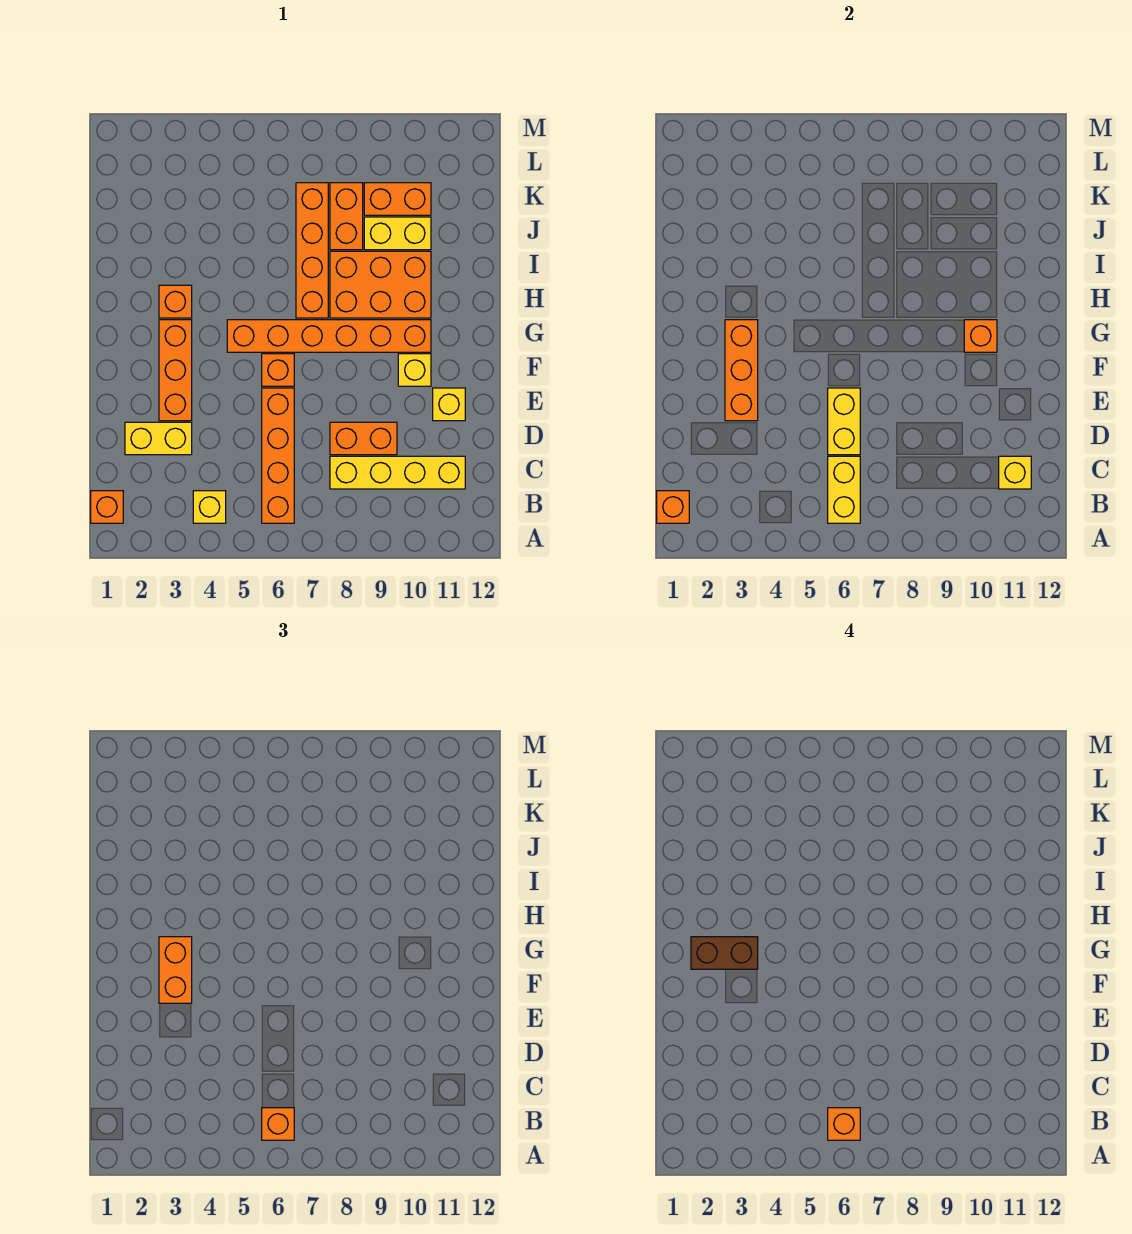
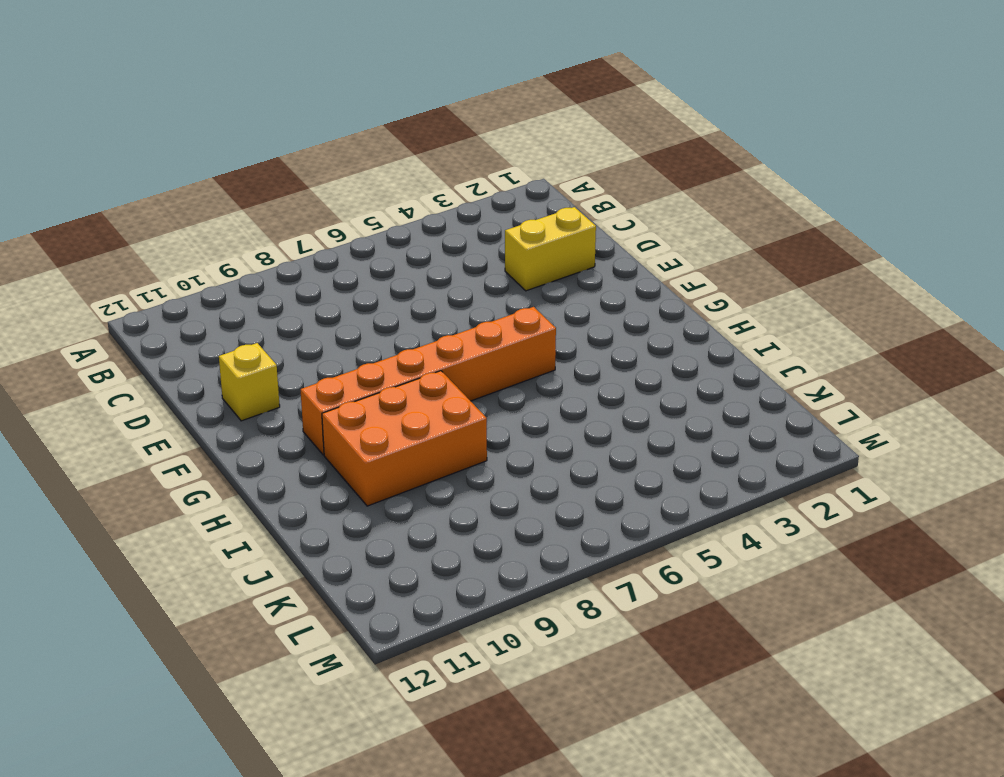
none -> orange brick B1 level 1
none -> yellow brick B4 level 1
none -> orange brick B6:E6 level 1

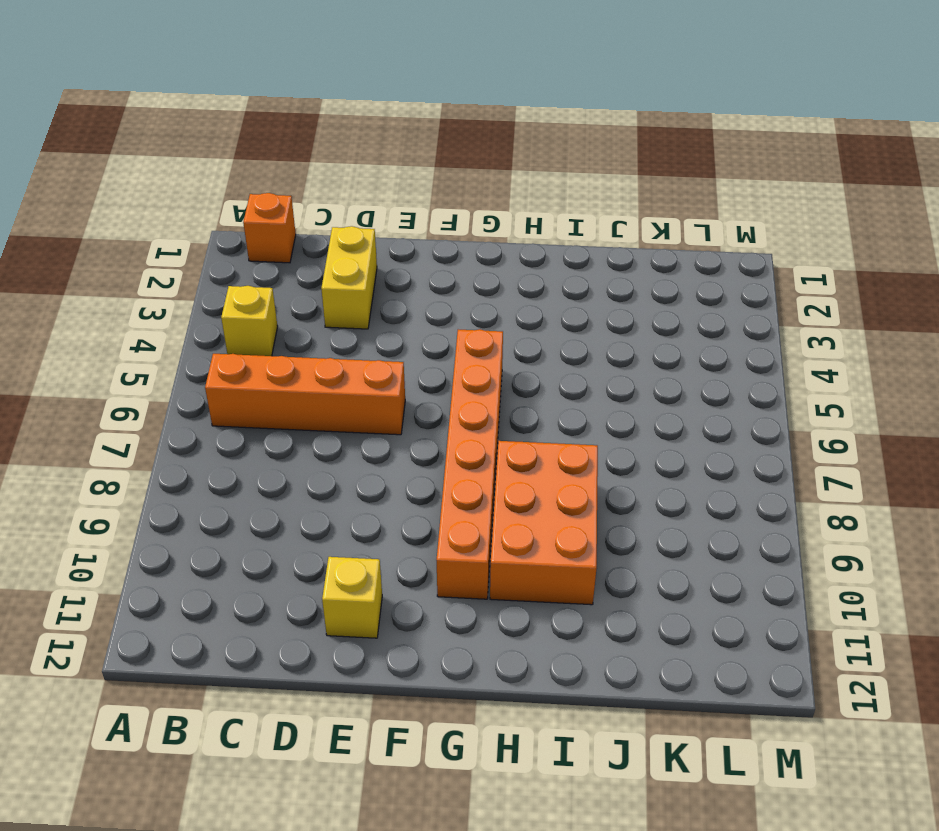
none -> yellow brick C8:C11 level 1
none -> orange brick D8:D9 level 1
none -> orange brick E3:G3 level 1

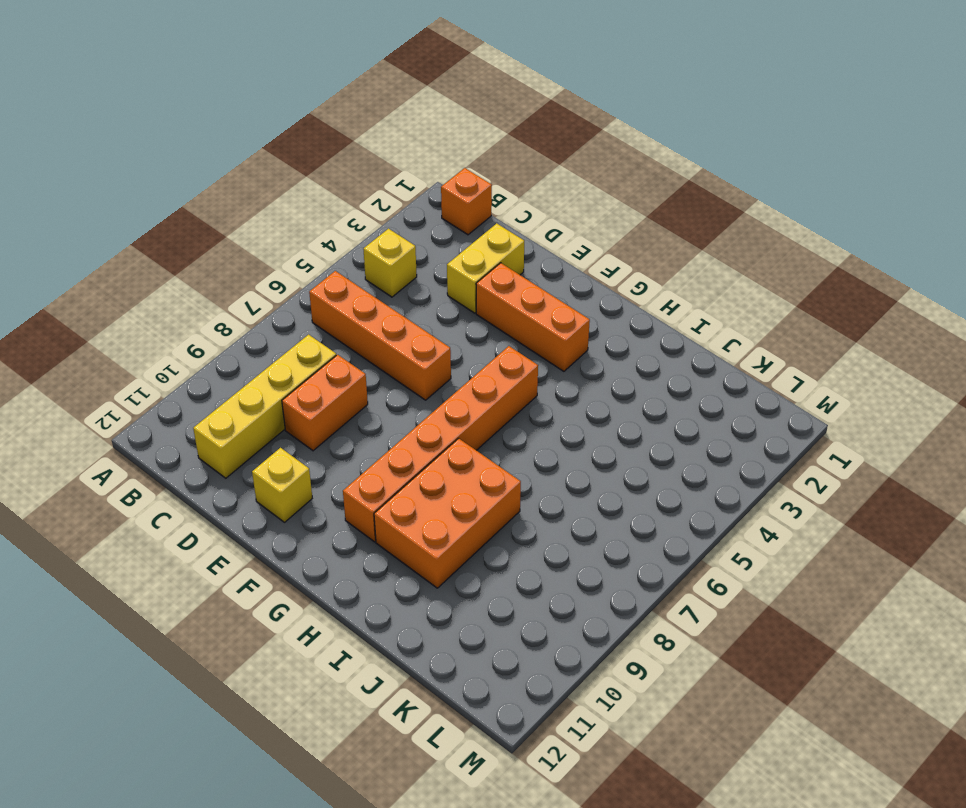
none -> orange brick F6 level 1
none -> yellow brick F10 level 1
none -> orange brick H3 level 1

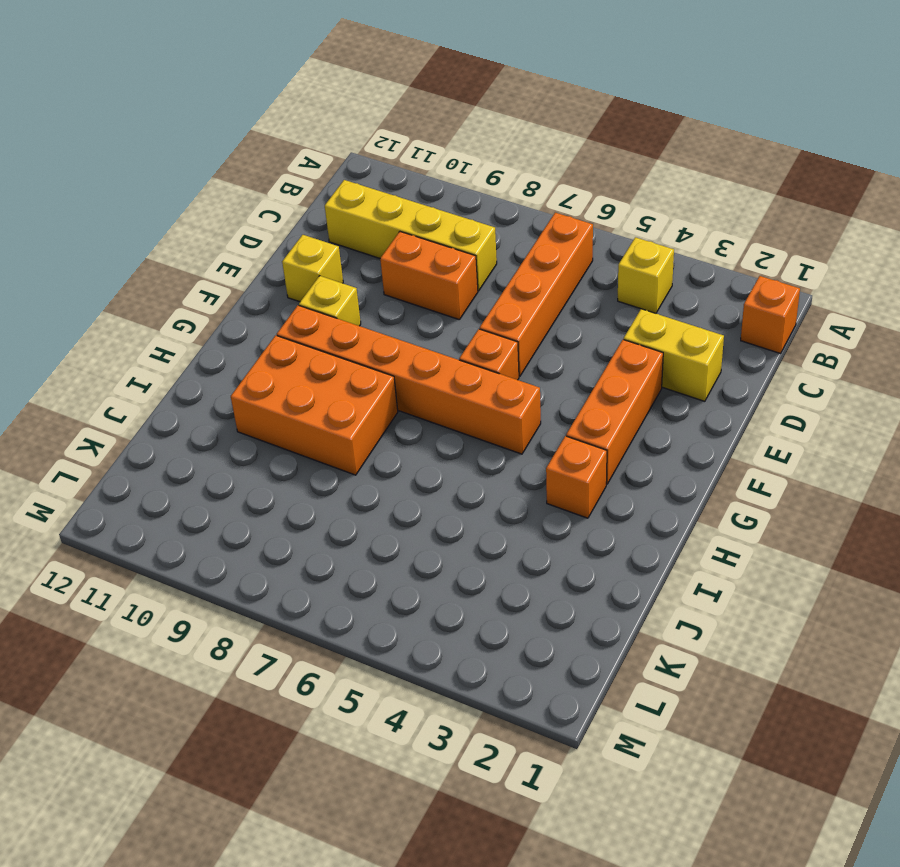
none -> orange brick H7:K7 level 1
none -> orange brick J8:K8 level 1
none -> yellow brick J9:J10 level 1

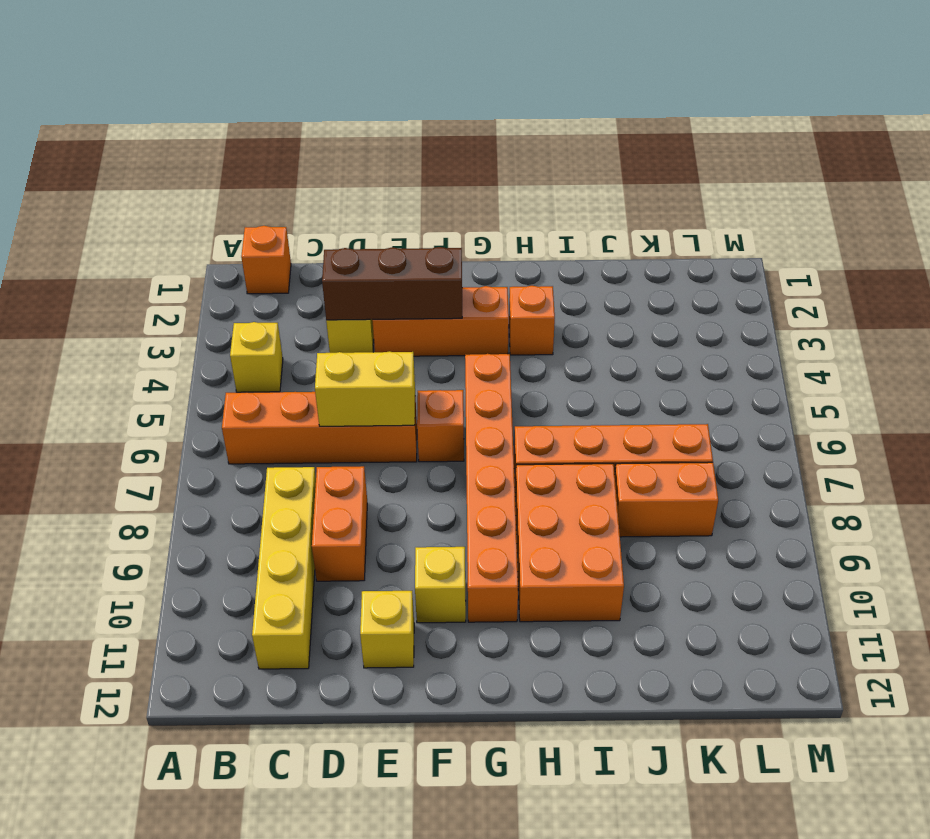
brown brick D3:F3 level 2 -> orange brick E3:G3 level 2
none -> yellow brick J9:J10 level 1
none -> orange brick K9:K10 level 1
none -> orange brick B1 level 2

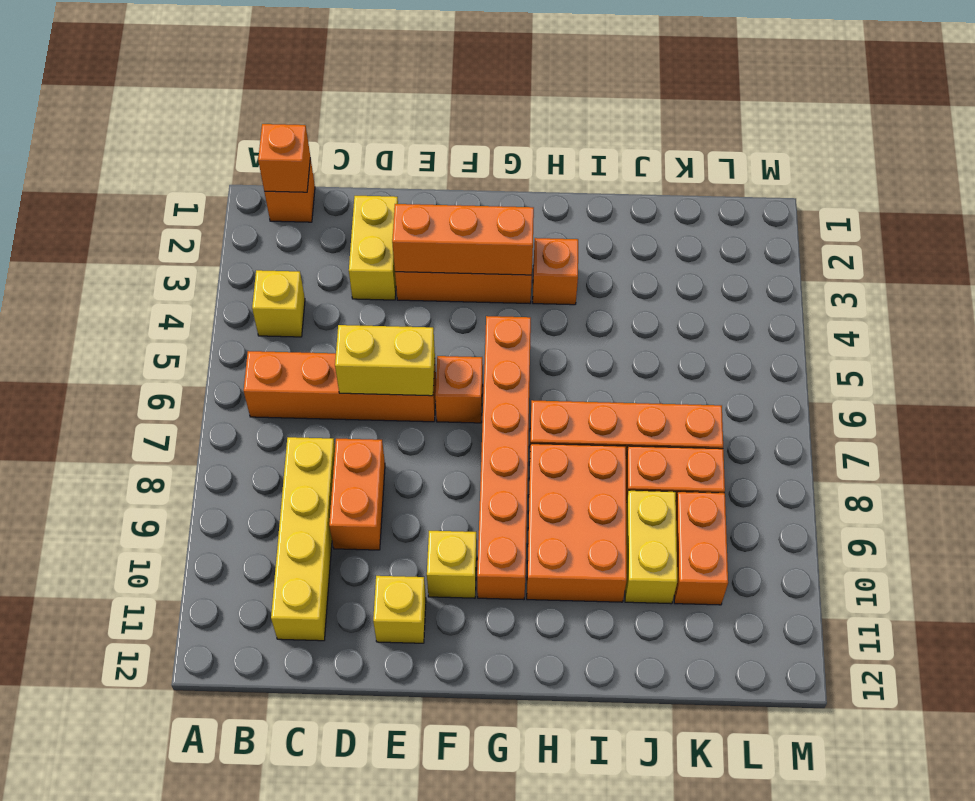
none -> yellow brick B6:C6 level 2
none -> yellow brick C11 level 2
none -> orange brick G10 level 2

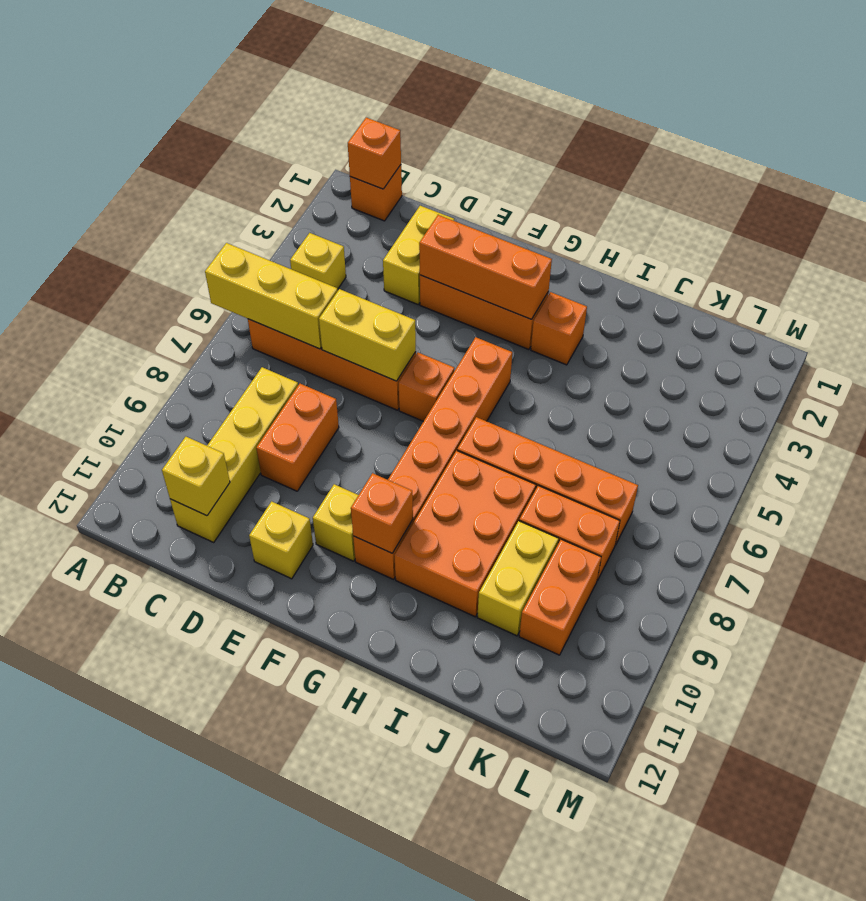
yellow brick A6:C6 level 2 -> yellow brick B6:C6 level 2
none -> orange brick B6 level 3
none -> orange brick F3:G3 level 3
none -> orange brick B6 level 4

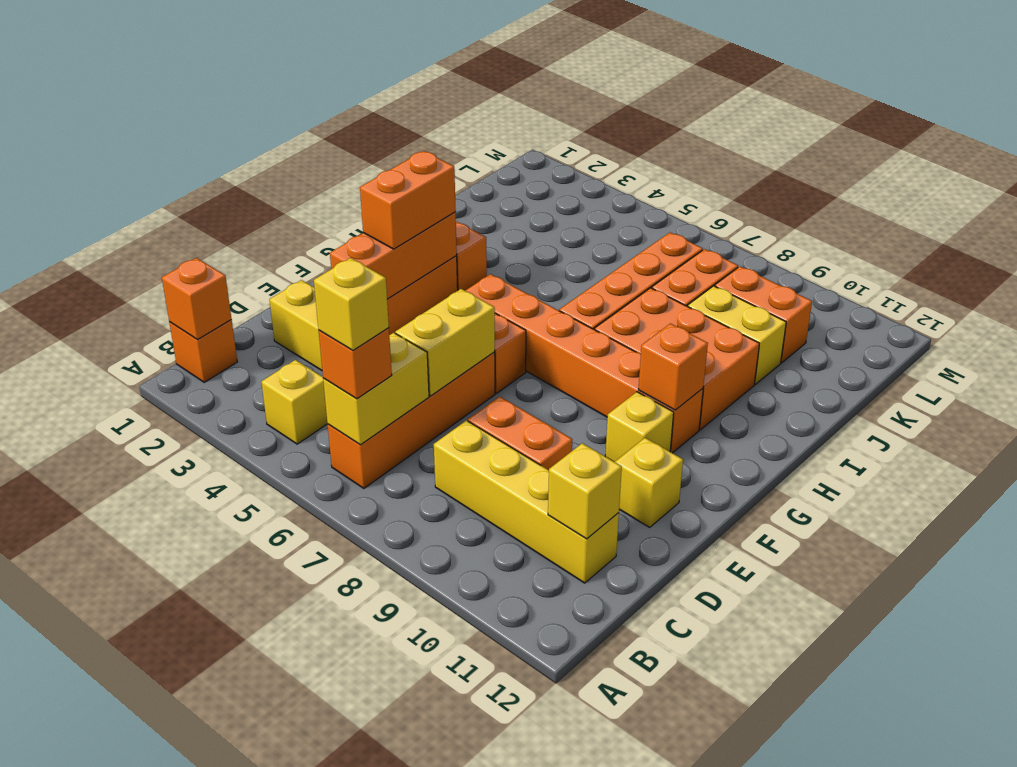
yellow brick B6 level 4 -> orange brick B6 level 4
none -> brown brick G2:G3 level 4

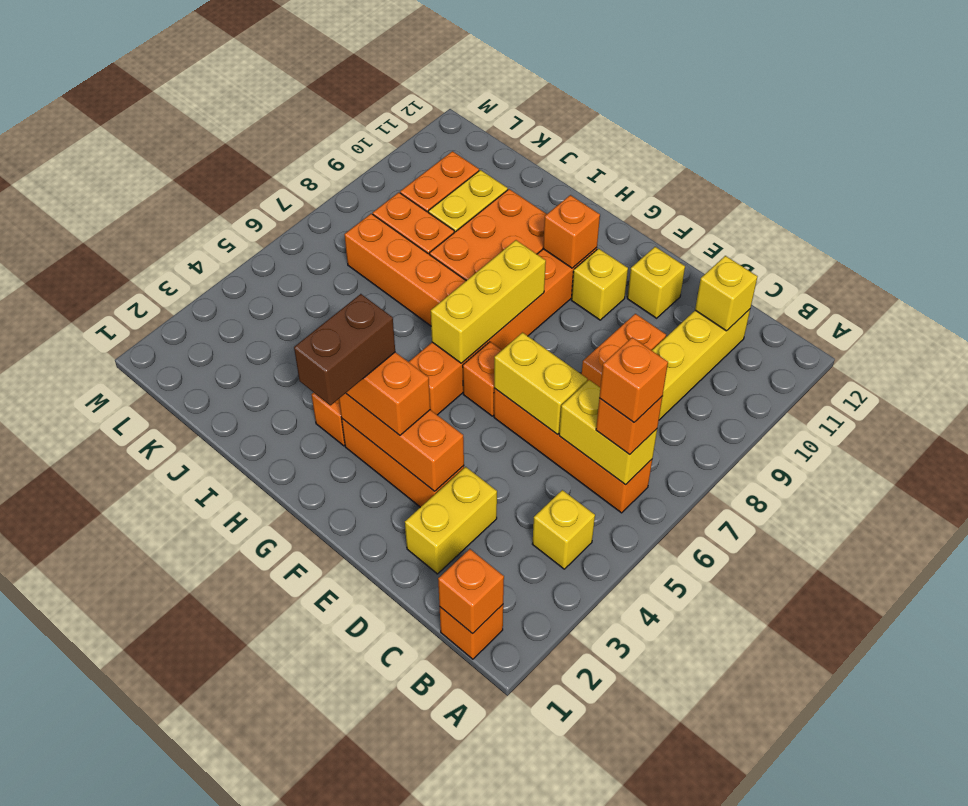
yellow brick G6:G8 level 2 -> none

